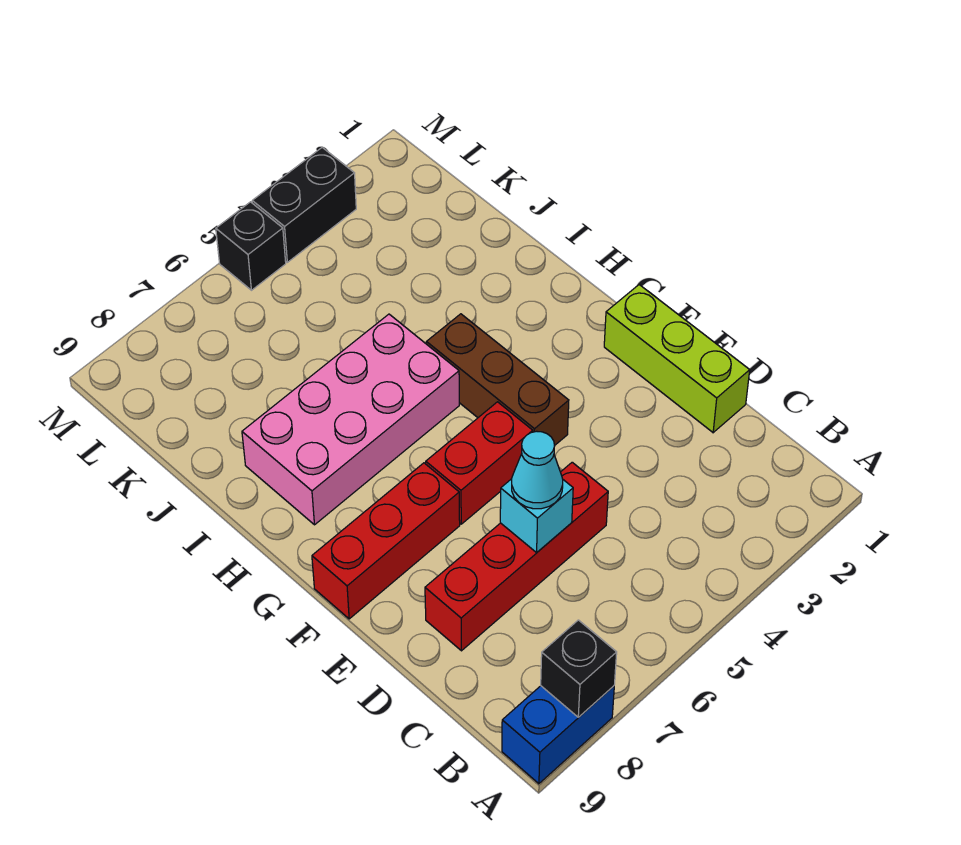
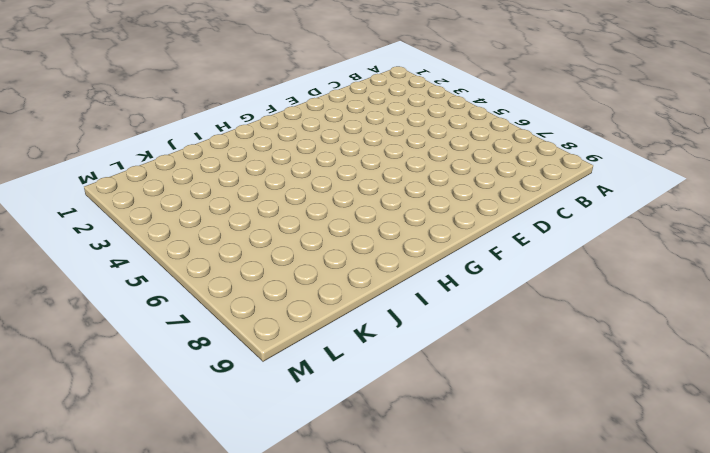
none -> blue brick A8:A9 level 1
none -> lime brick D1:F1 level 1
none -> red brick D5:D8 level 1

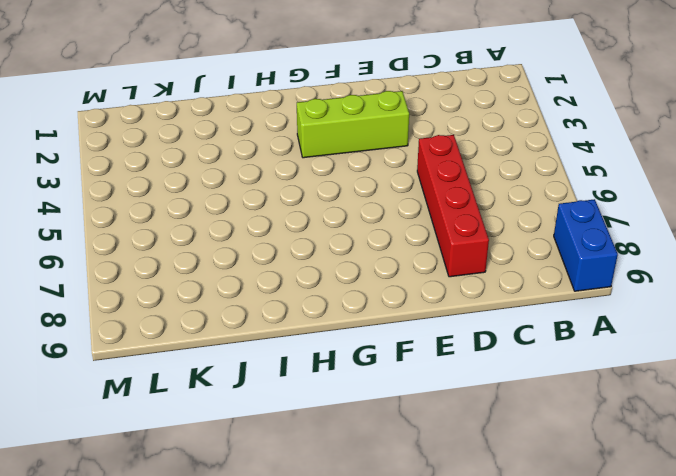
lime brick E3:G3 level 1 -> lime brick D1:F1 level 1
none -> brown brick F4:H4 level 1
none -> red brick F5:F6 level 1
none -> red brick F7:F9 level 1

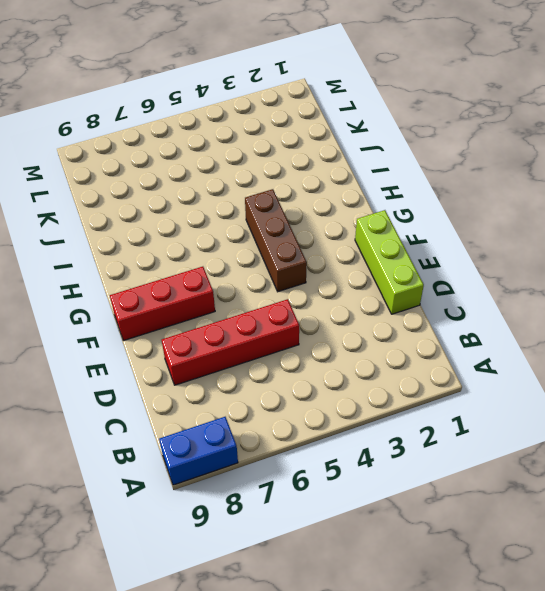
none -> red brick F5:F6 level 1
none -> pink brick H5:I8 level 1
none -> black brick M3:M4 level 1

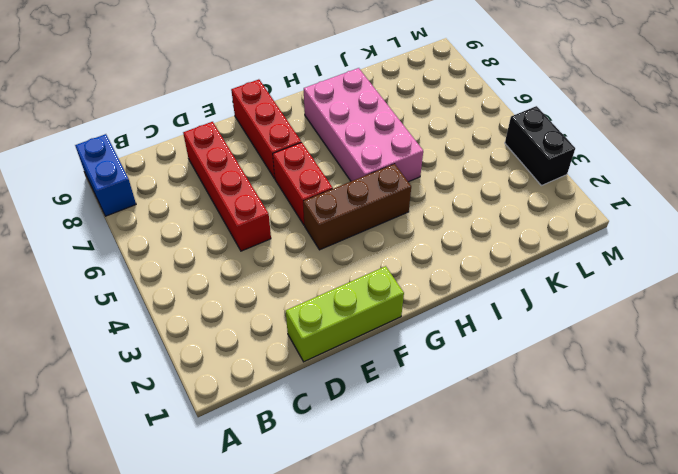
none -> black brick M5 level 1
none -> black brick A8 level 2
none -> cyan brick D6 level 2

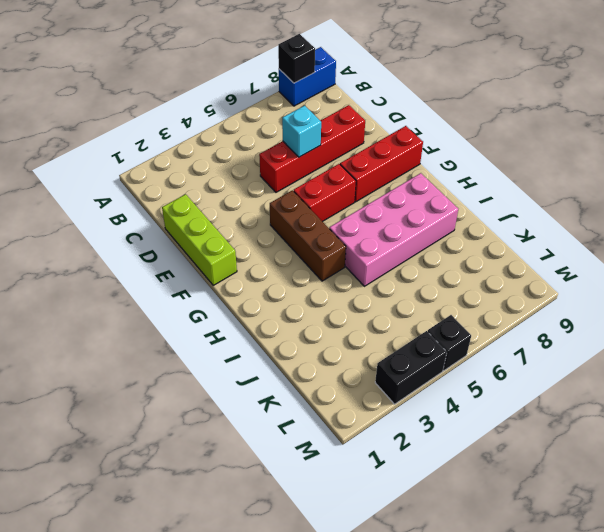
none -> cyan cone D6 level 3

